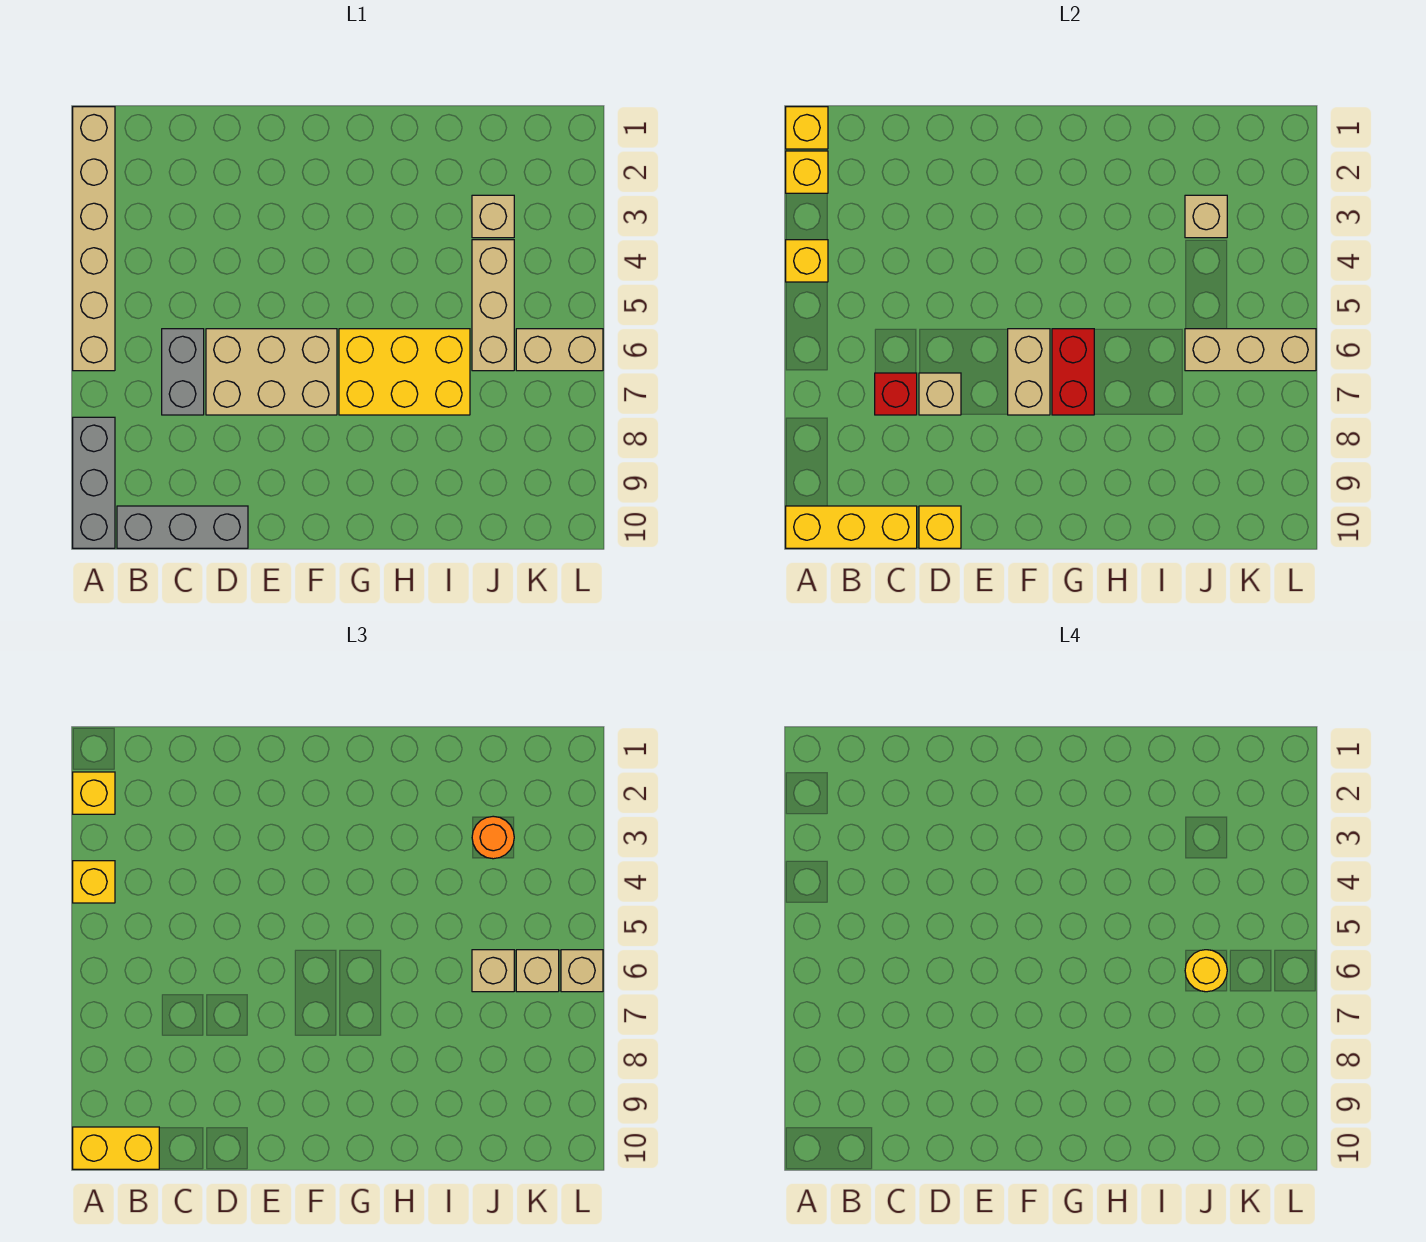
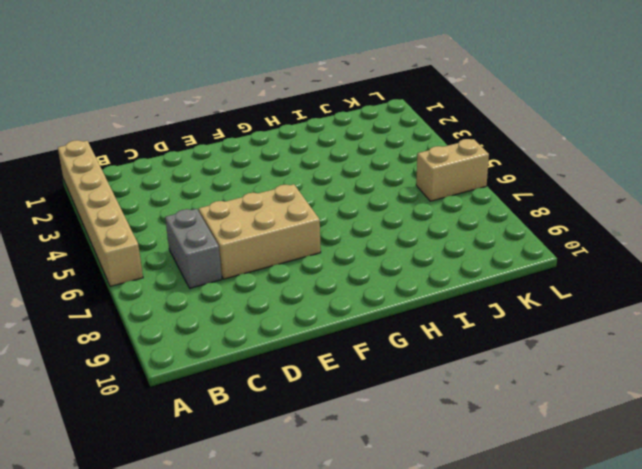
none -> grey brick A8:A10 level 1
none -> grey brick B10:D10 level 1
none -> yellow brick G6:I7 level 1

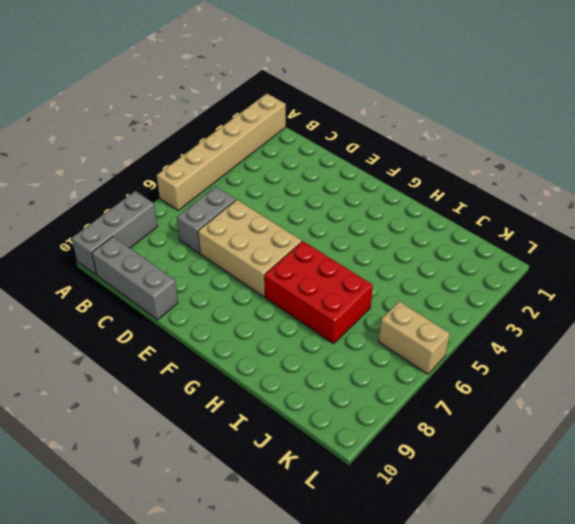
red brick G6:I7 level 1 -> yellow brick G6:I7 level 1
none -> tan brick J3 level 1
none -> tan brick J4:J6 level 1
none -> yellow brick A1 level 2

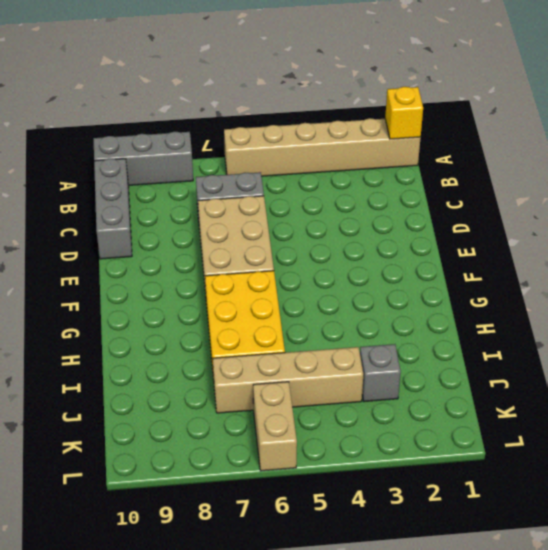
grey brick J3 level 1 -> tan brick J3 level 1
tan brick J4:J7 level 1 -> tan brick J4:J6 level 1
none -> yellow brick A2 level 2
none -> yellow brick A4 level 2
none -> yellow brick A10:C10 level 2

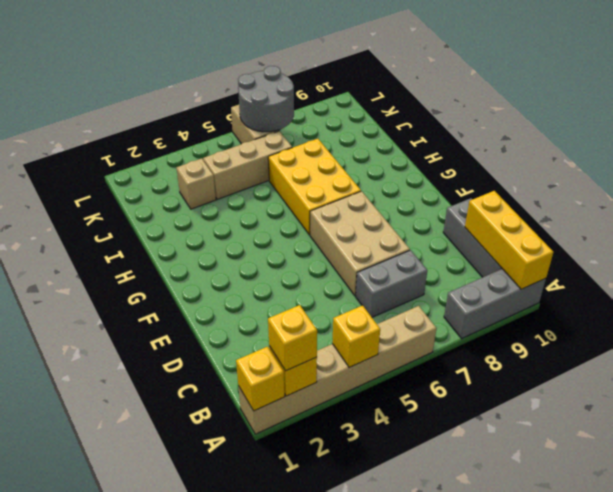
grey round brick K6:L7 level 2 -> tan brick J6:L6 level 2
none -> red brick C7 level 2
none -> tan brick D7 level 2
none -> yellow brick D10 level 2

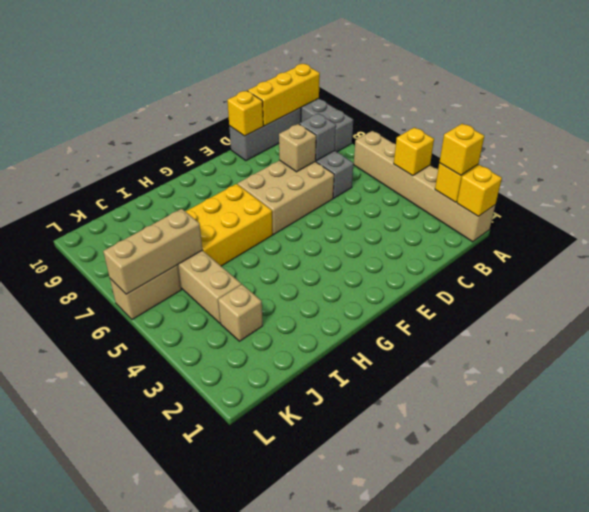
grey brick C7 level 2 -> red brick C7 level 2
none -> tan brick F6:F7 level 2
none -> red brick G6:G7 level 2
none -> tan brick J3 level 2

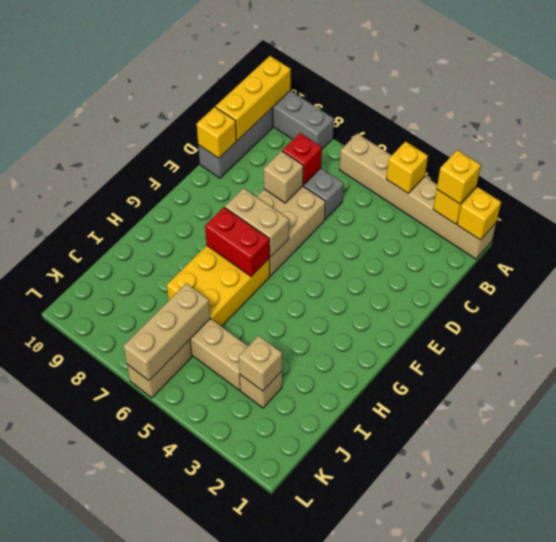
none -> yellow brick A4 level 3
none -> yellow brick A10:B10 level 3
none -> orange round brick J3 level 3

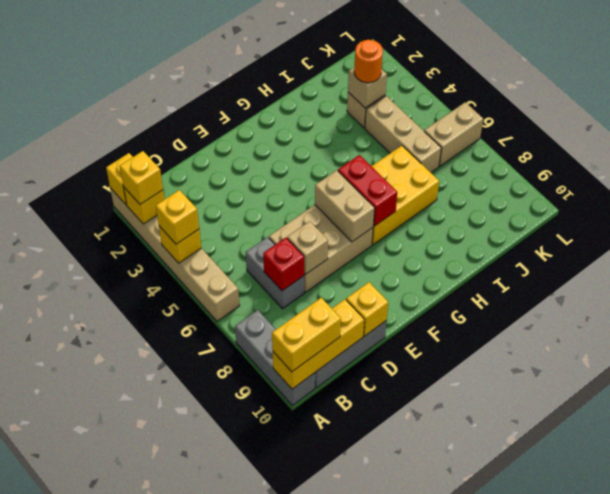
none -> tan brick J6:L6 level 2
none -> tan brick J6 level 3
none -> tan brick K6 level 3

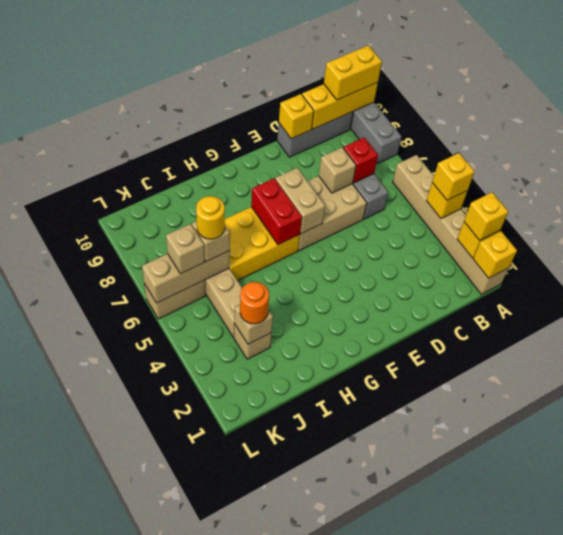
none -> tan brick L6 level 3

